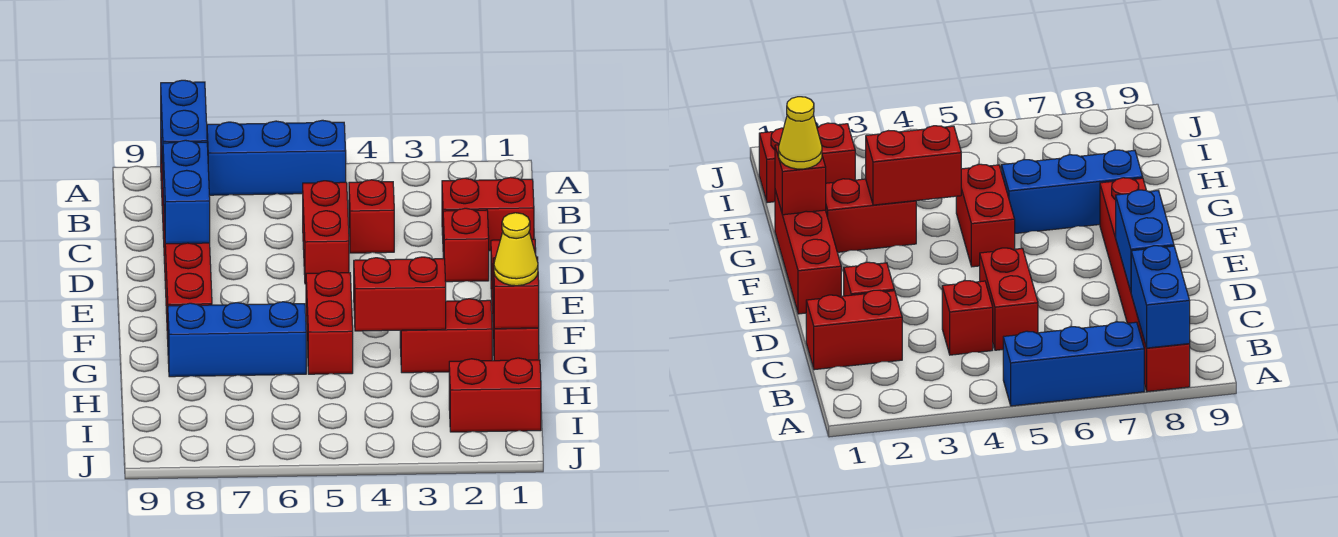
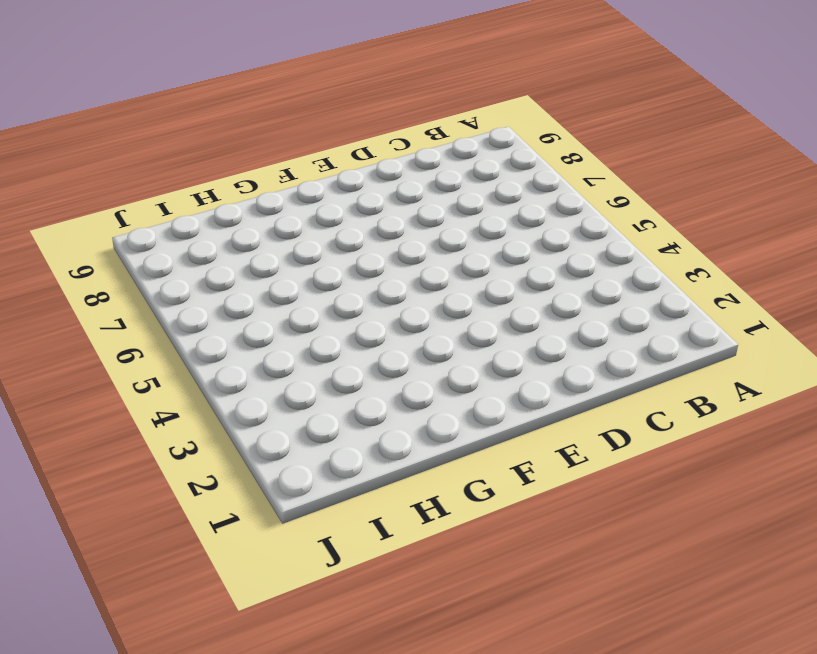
none -> blue brick A5:A7 level 1
none -> red brick A8:F8 level 1
none -> red brick C1:C2 level 1

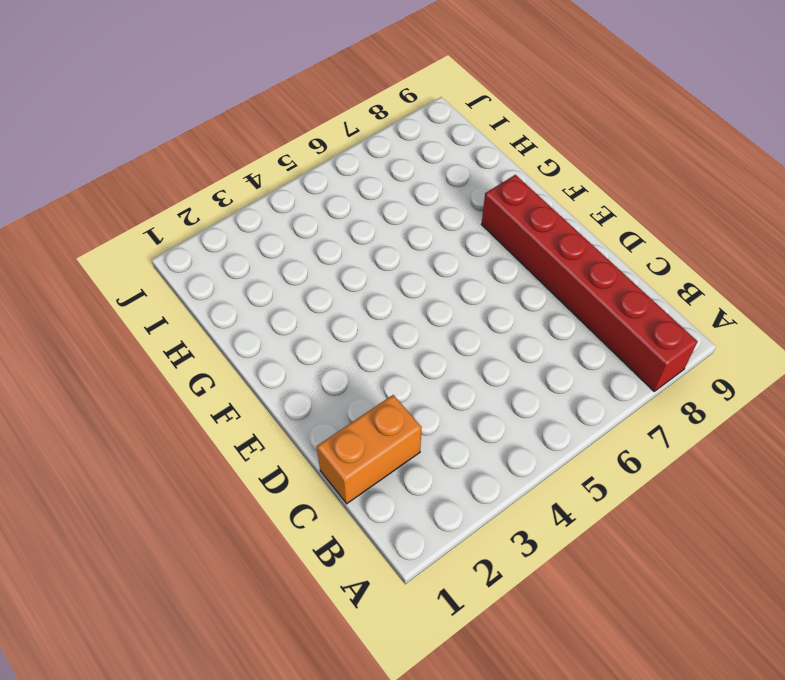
orange brick C1:C2 level 1 -> red brick C1:C2 level 1
none -> blue brick A5:A7 level 1
none -> red brick C4 level 1
none -> red brick C5:D5 level 1

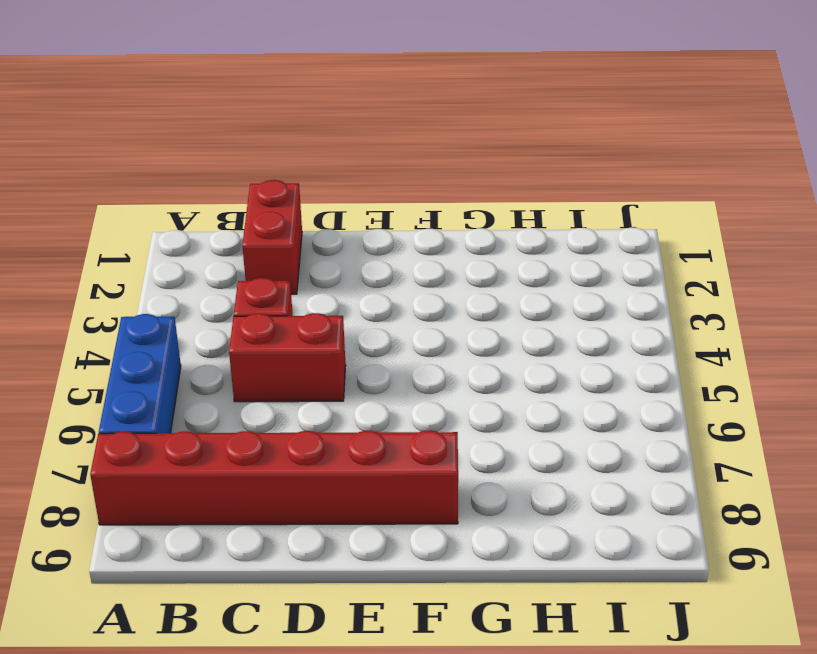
none -> red brick D2 level 1
none -> red brick E1:G1 level 1
none -> red brick F5:G5 level 1

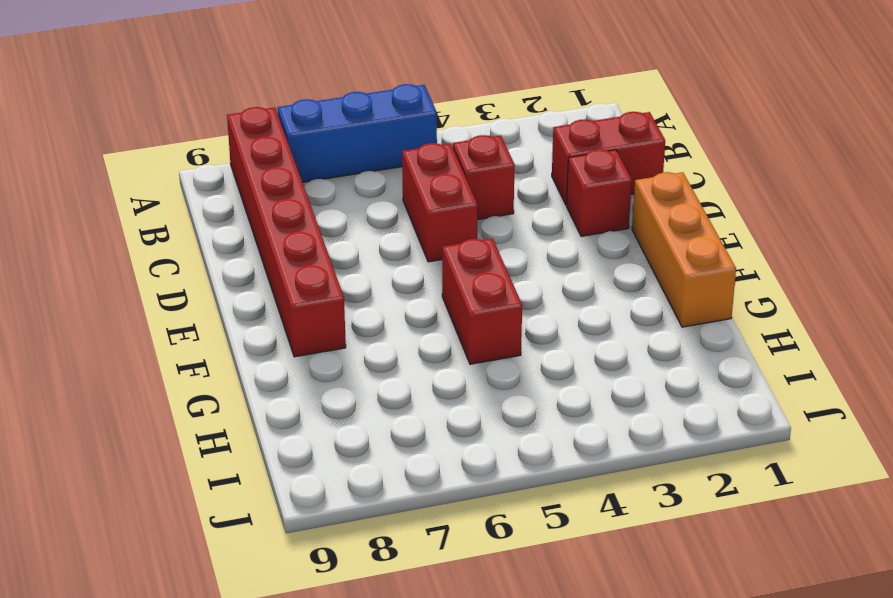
orange brick E1:G1 level 1 -> red brick E1:G1 level 1
none -> red brick G2:G3 level 1
none -> blue brick G6:G8 level 1
none -> red brick I1:I2 level 1

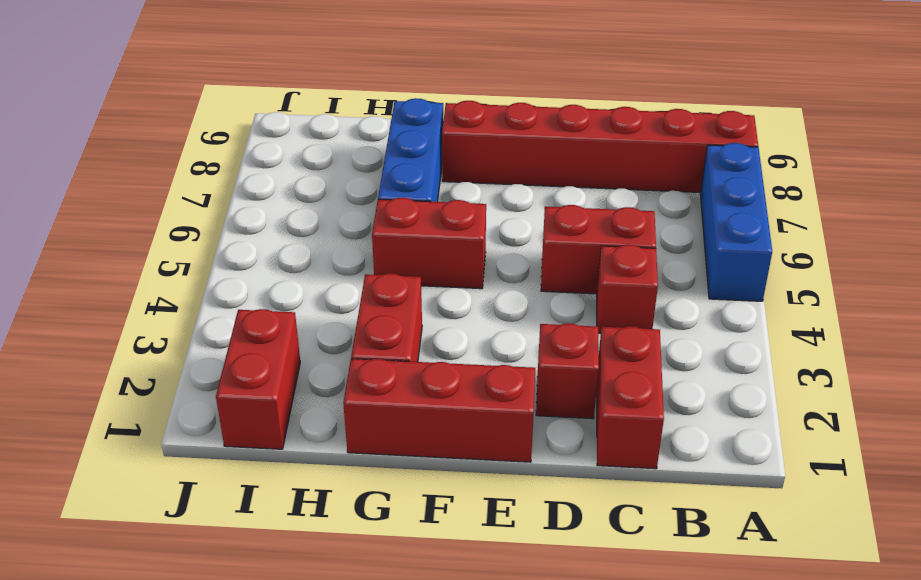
none -> blue brick A8:B8 level 2
none -> blue brick C8:D8 level 2
none -> red brick G1 level 2

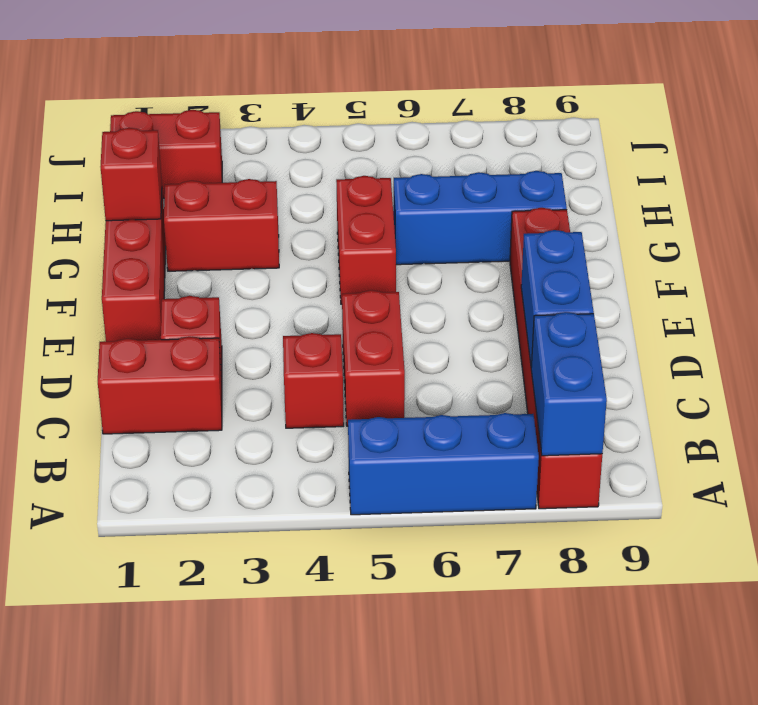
none -> red brick G3:G4 level 2
none -> yellow cone G1 level 3

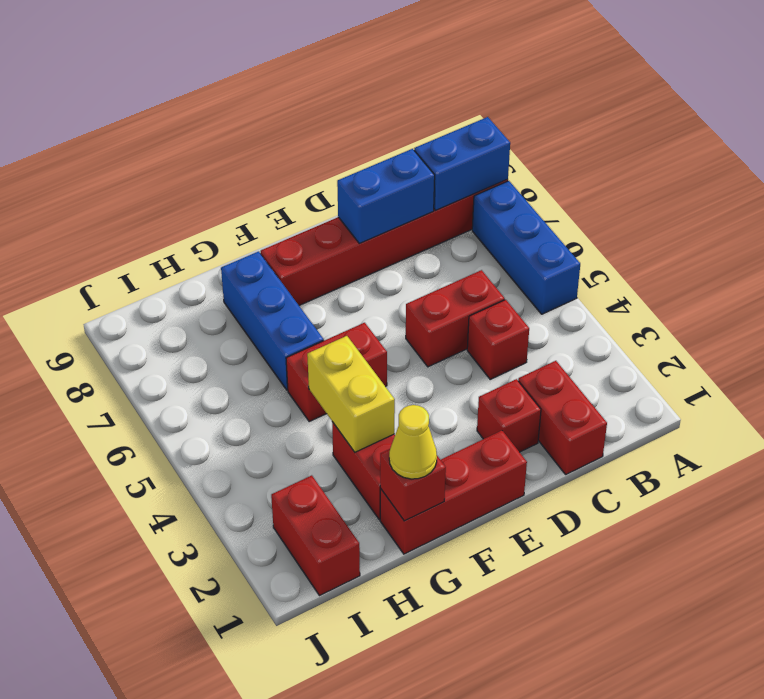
yellow brick G3:G4 level 2 -> red brick G3:G4 level 2

